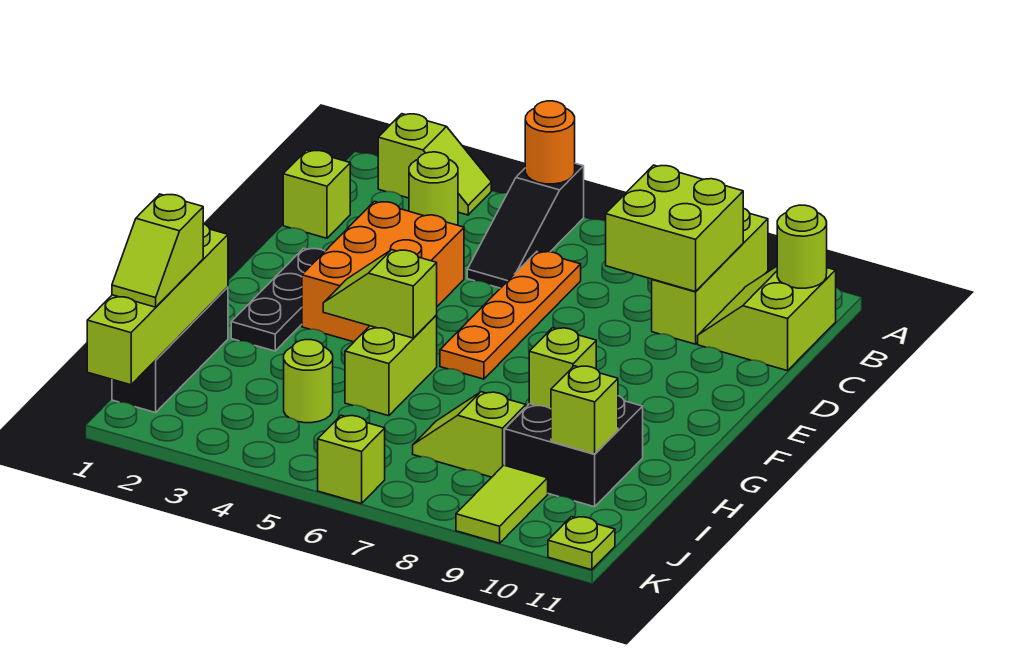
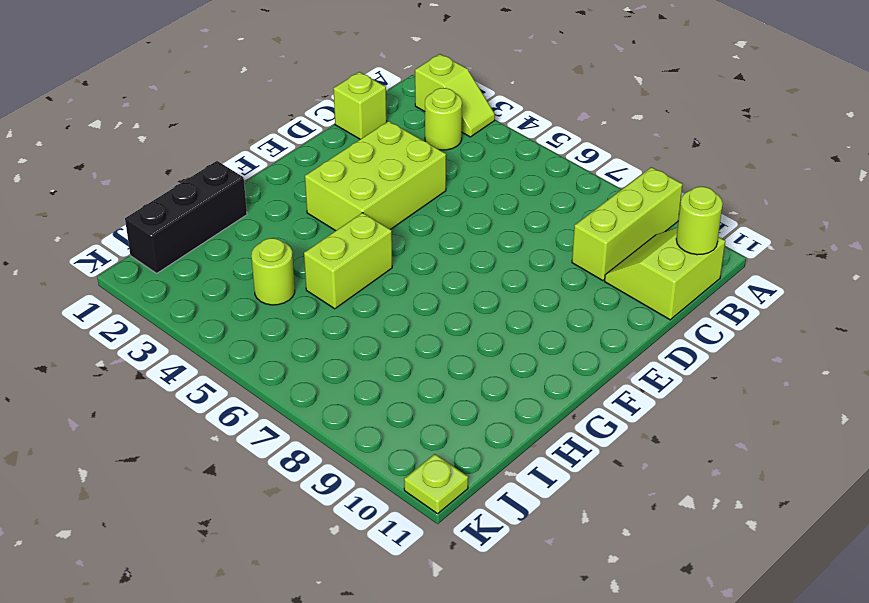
lime brick D3:F4 level 1 -> orange brick D3:F4 level 1
none -> black slope A5:C5 level 1 top A
none -> orange plate C6:F6 level 1
none -> black plate E2:G2 level 1

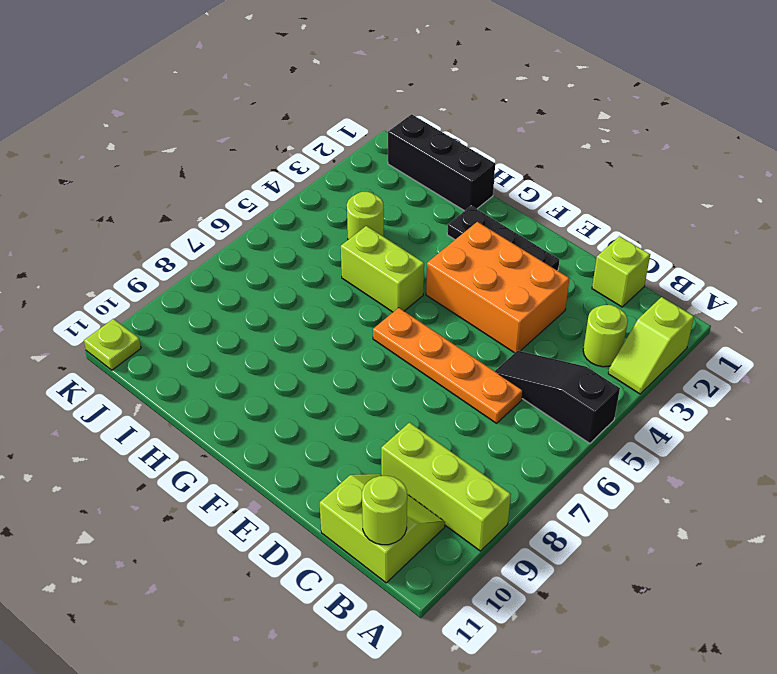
none -> black brick H9:I10 level 1
none -> lime slope I7:I8 level 1 top 8
none -> lime tile J9:K9 level 1

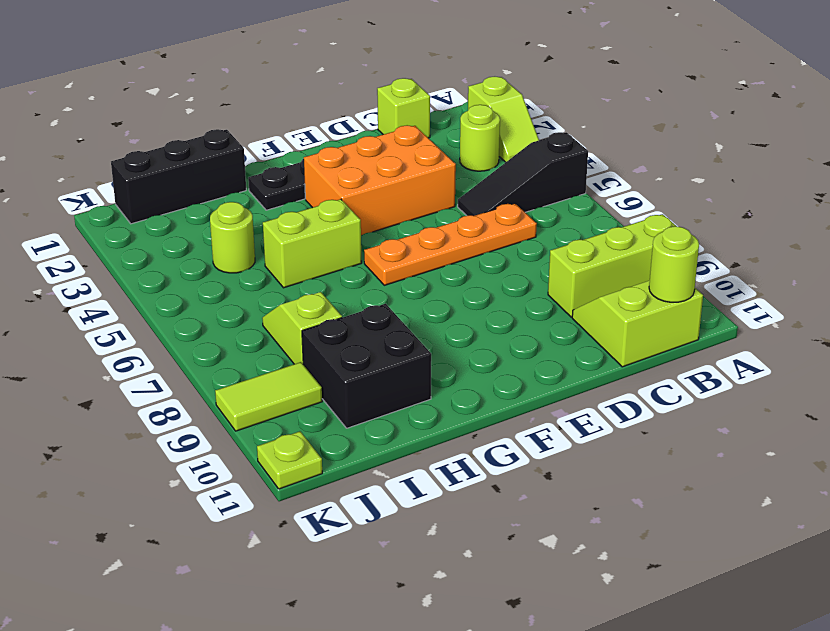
none -> lime brick K6 level 1
none -> orange round brick A5 level 2
none -> lime brick B8:C9 level 2

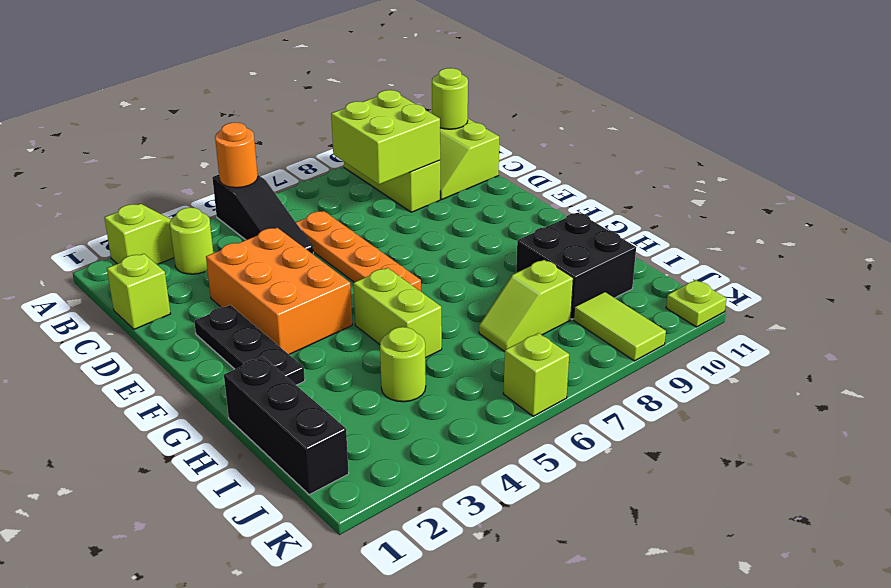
none -> lime slope G4:G5 level 2 top 5
none -> lime brick H1:K1 level 2
none -> lime brick H9 level 2

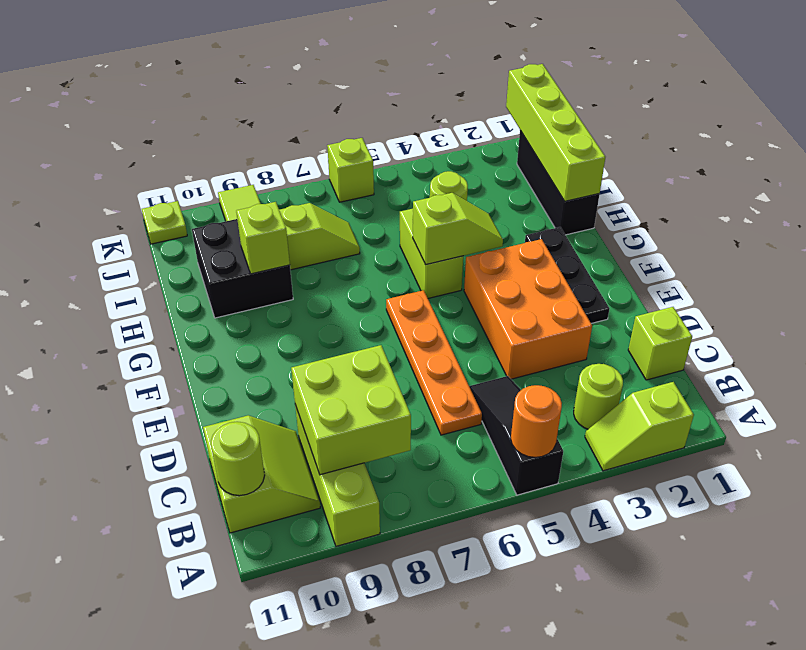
none -> lime brick I10 level 2
none -> lime slope I1:J1 level 3 top I

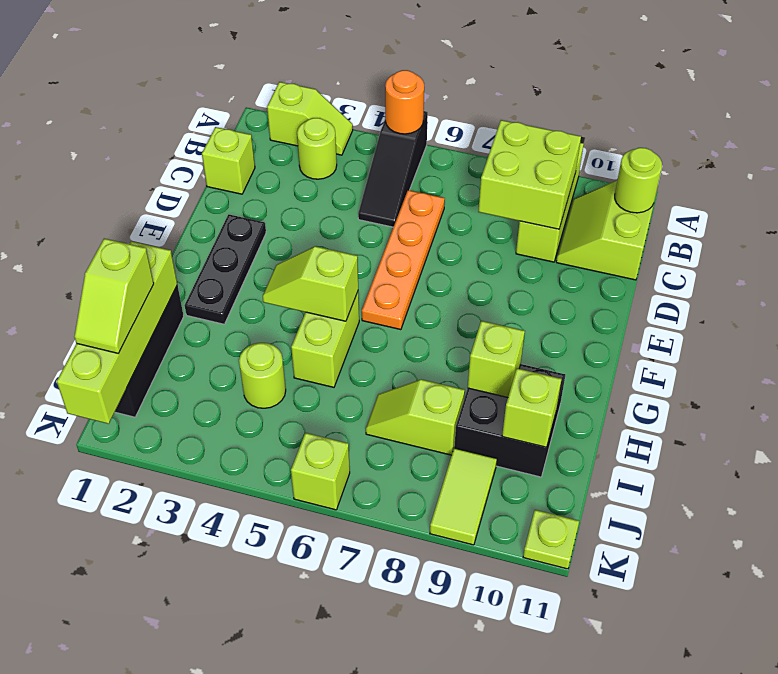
none -> orange brick D3:F4 level 1

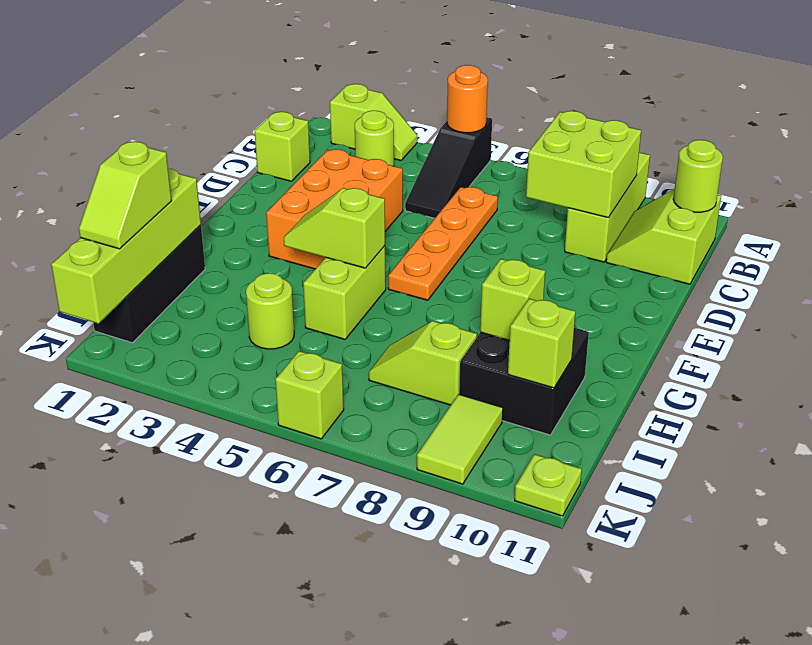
none -> black plate E2:G2 level 1

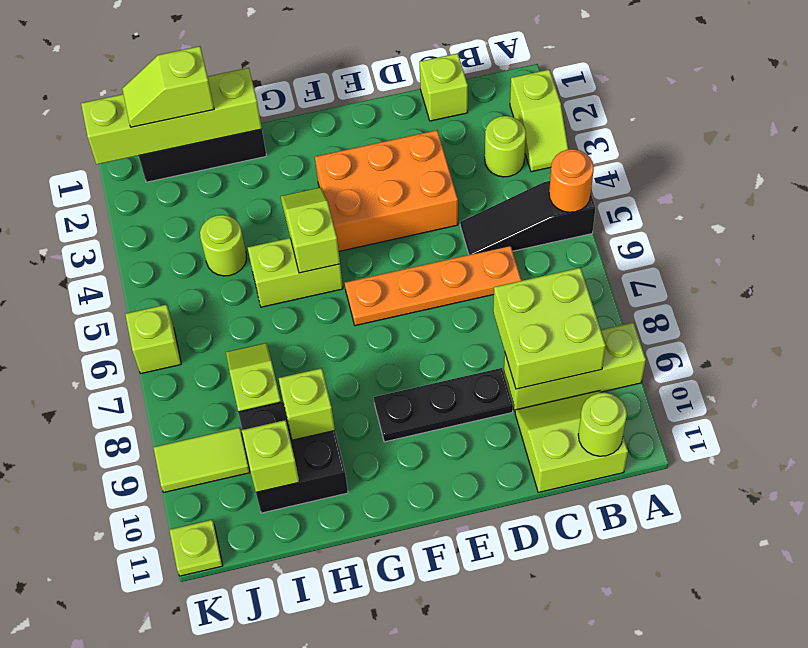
black plate D9:F9 level 1 -> black plate E2:G2 level 1

